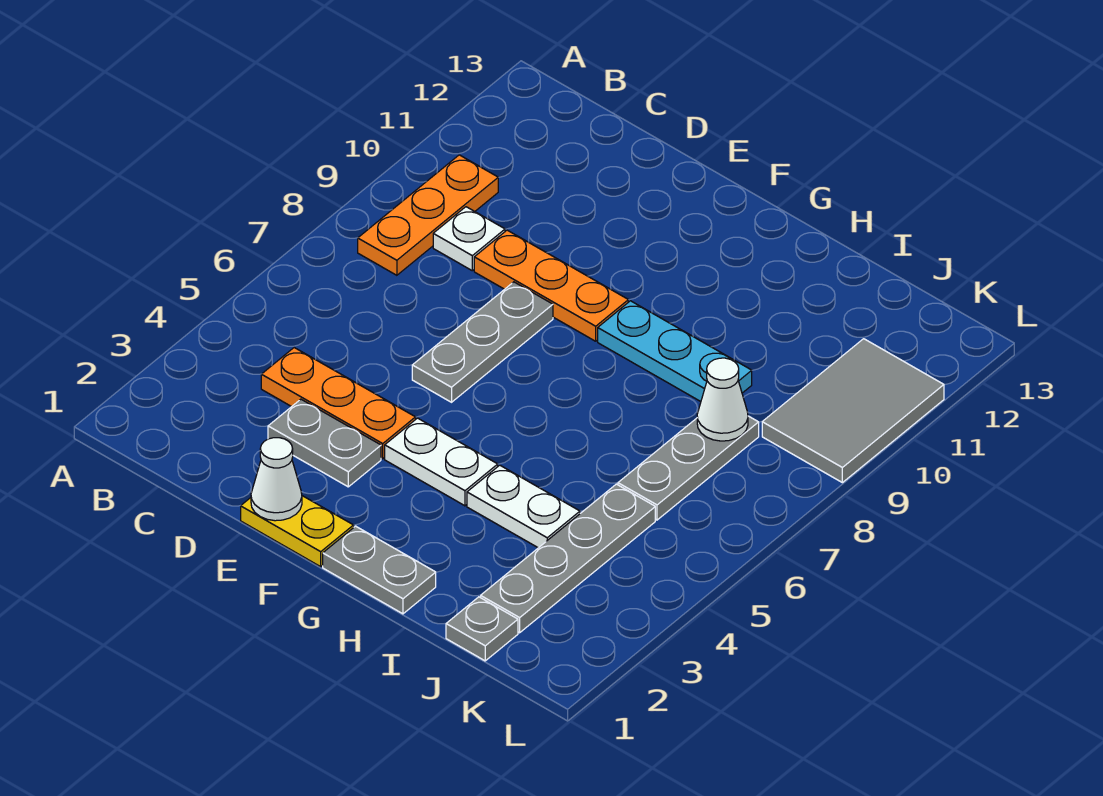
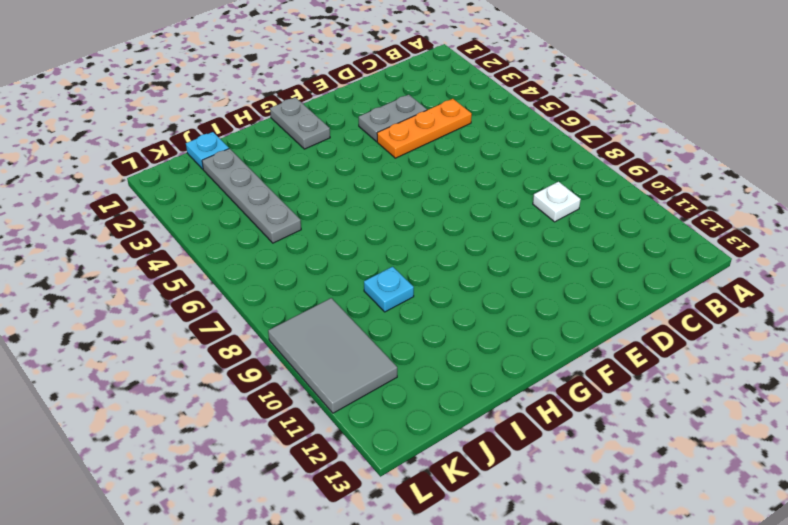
grey plate G1:G2 level 1 -> grey plate G1:H1 level 1
cyan plate I9 level 1 -> cyan plate G9:I9 level 1
cyan plate J1 level 1 -> grey plate J1 level 1
none -> orange plate B8:B10 level 1
none -> orange plate D9:F9 level 1
none -> yellow plate E1:F1 level 1

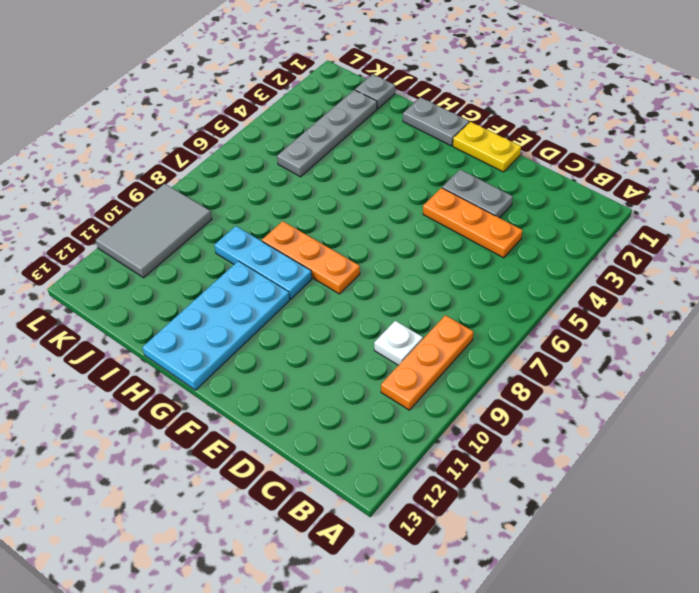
orange plate F8:H8 level 1 -> orange plate D9:F9 level 1
cyan plate G10:H13 level 1 -> none
none -> grey plate E6:E8 level 1
none -> white plate F4:G4 level 1
none -> white plate H4:I4 level 1

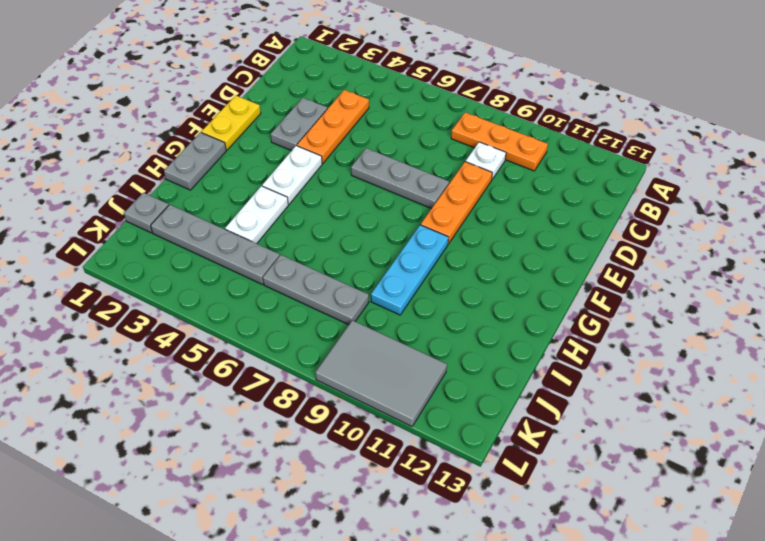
none -> white cone E1 level 2
none -> white cone J8 level 2

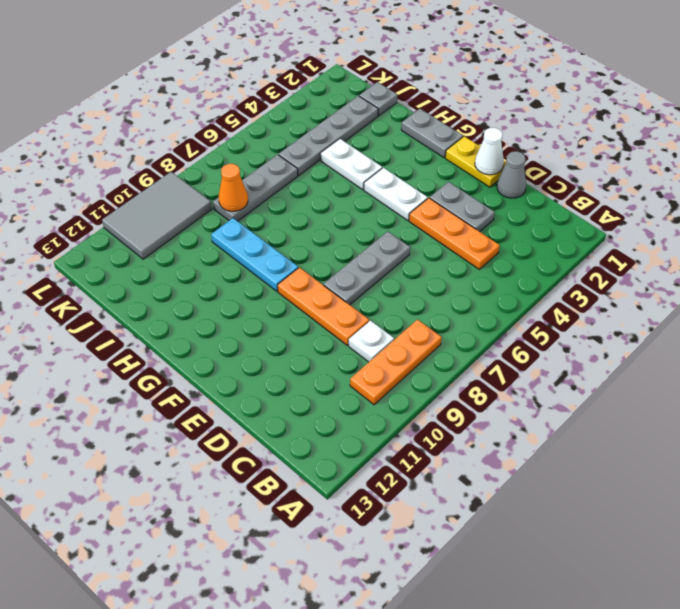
grey cone D1 level 1 -> none
orange cone J8 level 2 -> white cone J8 level 2

